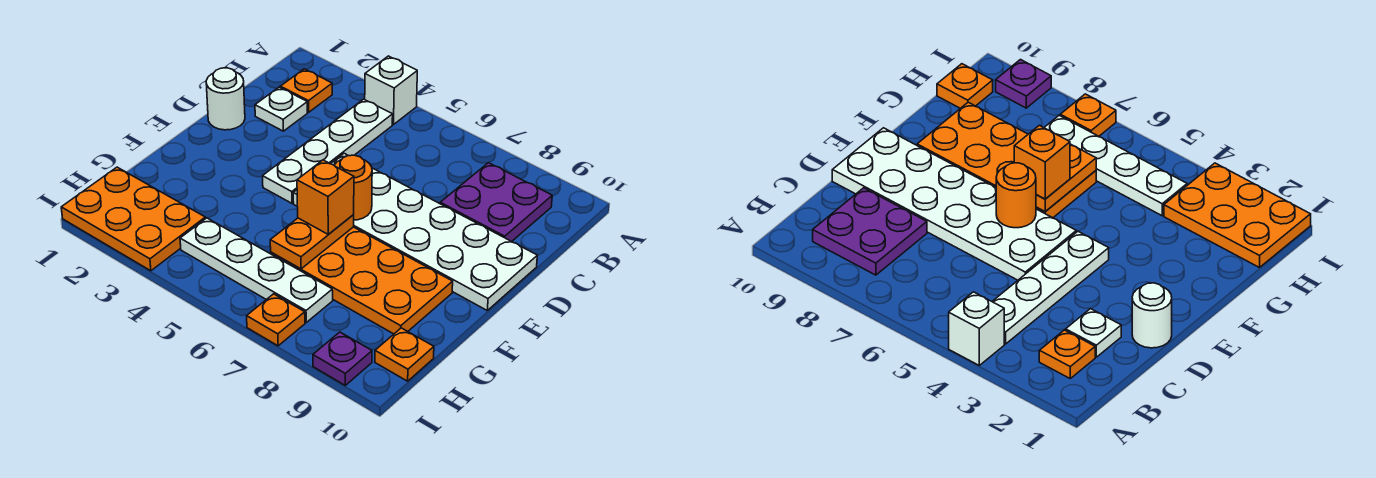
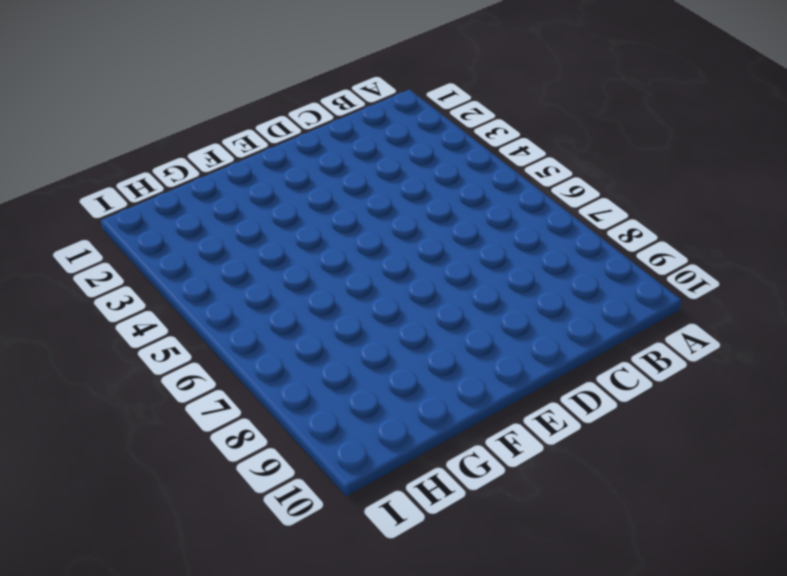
none -> white brick A4 level 1
none -> orange plate B2 level 1
none -> white plate B4:E4 level 1

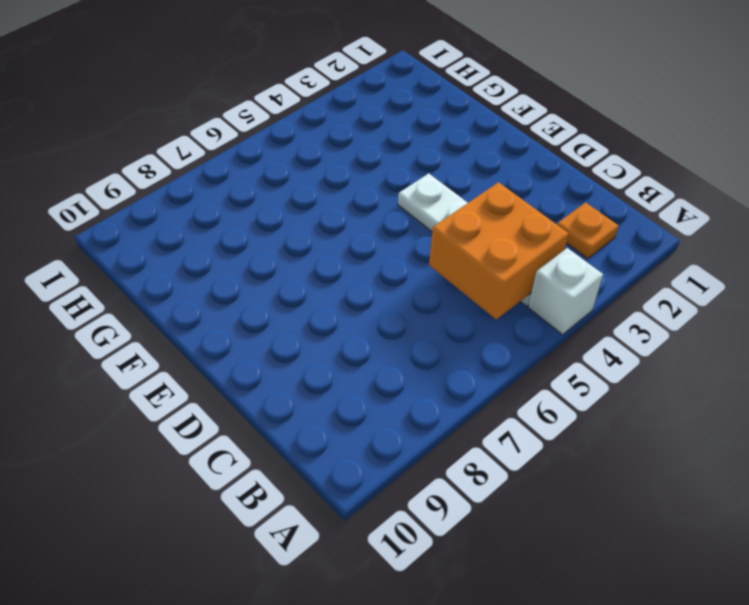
orange brick B4:C5 level 2 -> none
none -> purple plate B8:C9 level 1
none -> white plate C2 level 1
none -> white round brick D1 level 1

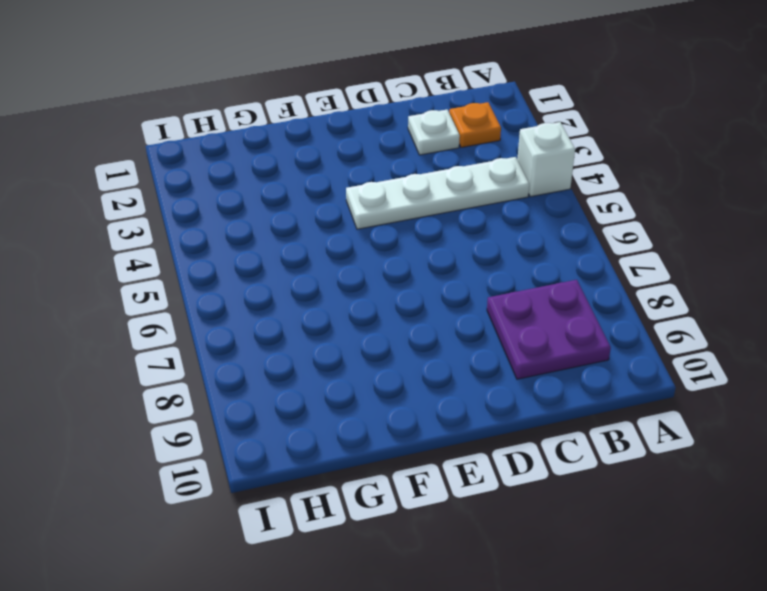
none -> white round brick D1 level 1
none -> white plate D5:E10 level 1
none -> orange plate F6:G9 level 1

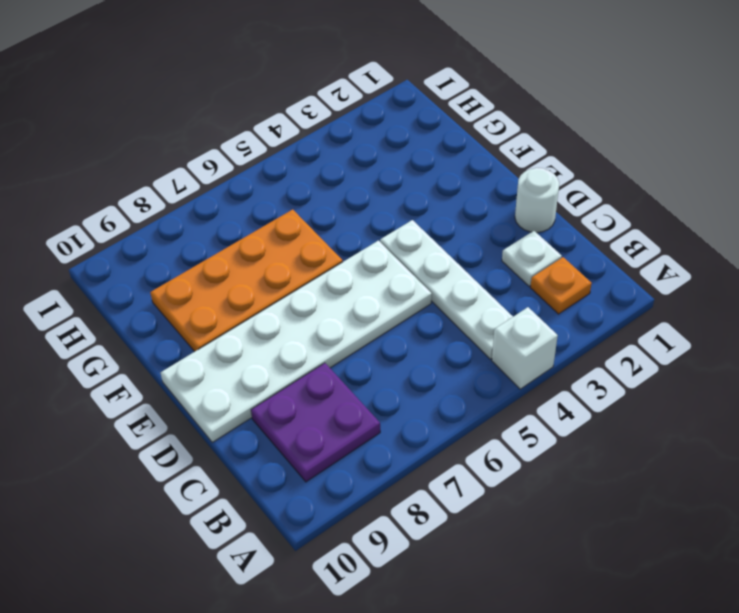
none -> orange plate H1:I3 level 1
none -> white plate H4:H7 level 1
none -> orange plate H10 level 1

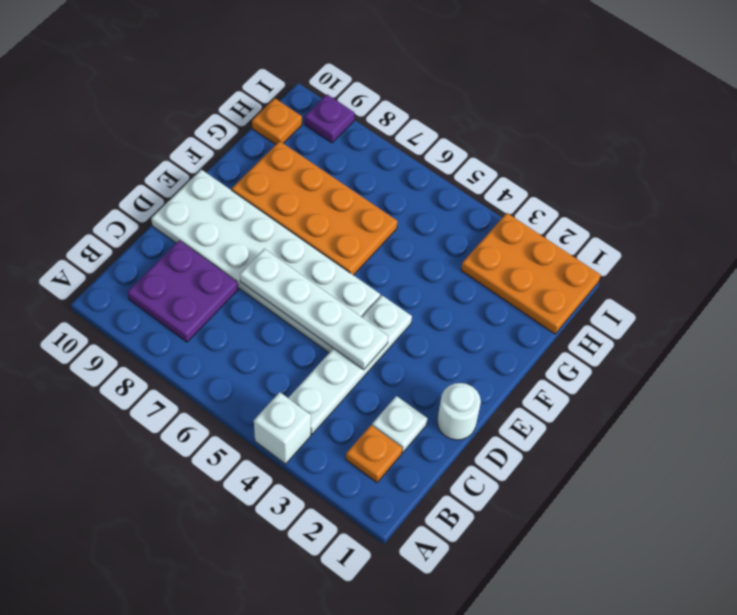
white plate D4:D7 level 2 -> white plate H4:H7 level 1
none -> orange plate I7 level 1
none -> orange round brick E6 level 2
none -> orange plate F6:G6 level 2

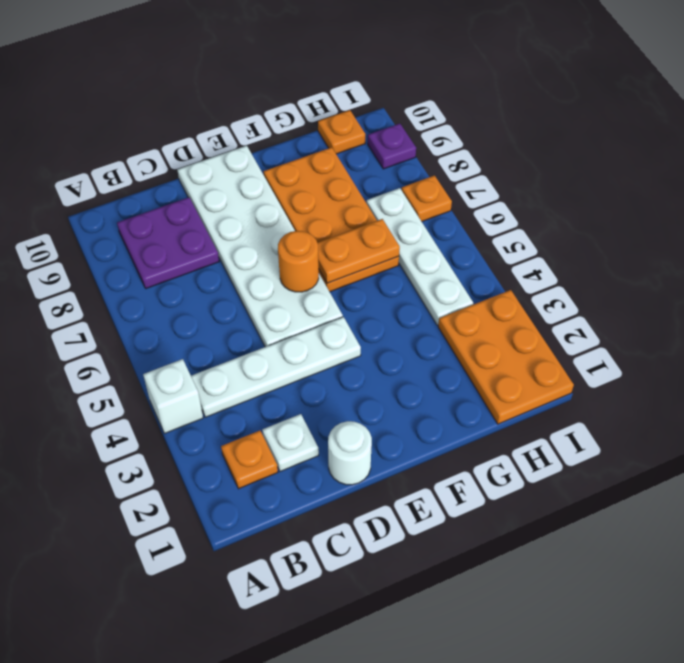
none -> orange brick F6 level 3

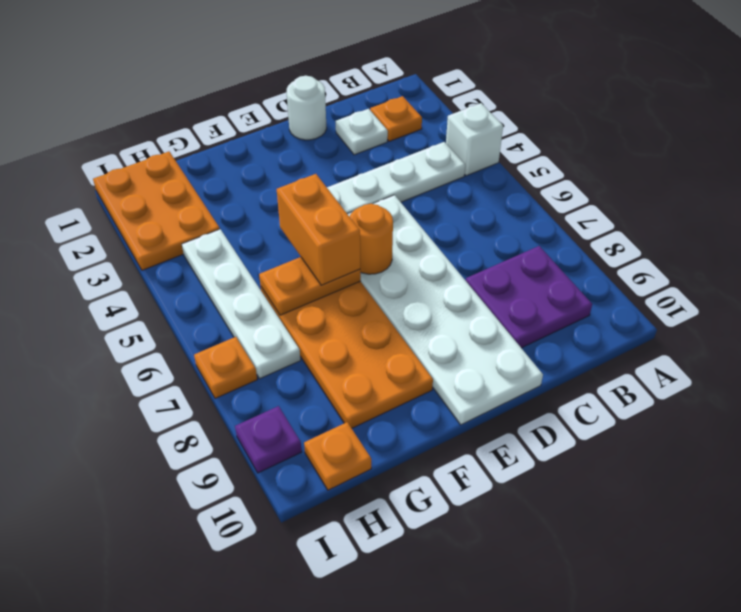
orange brick F5:F6 level 3 -> orange brick F6 level 3

